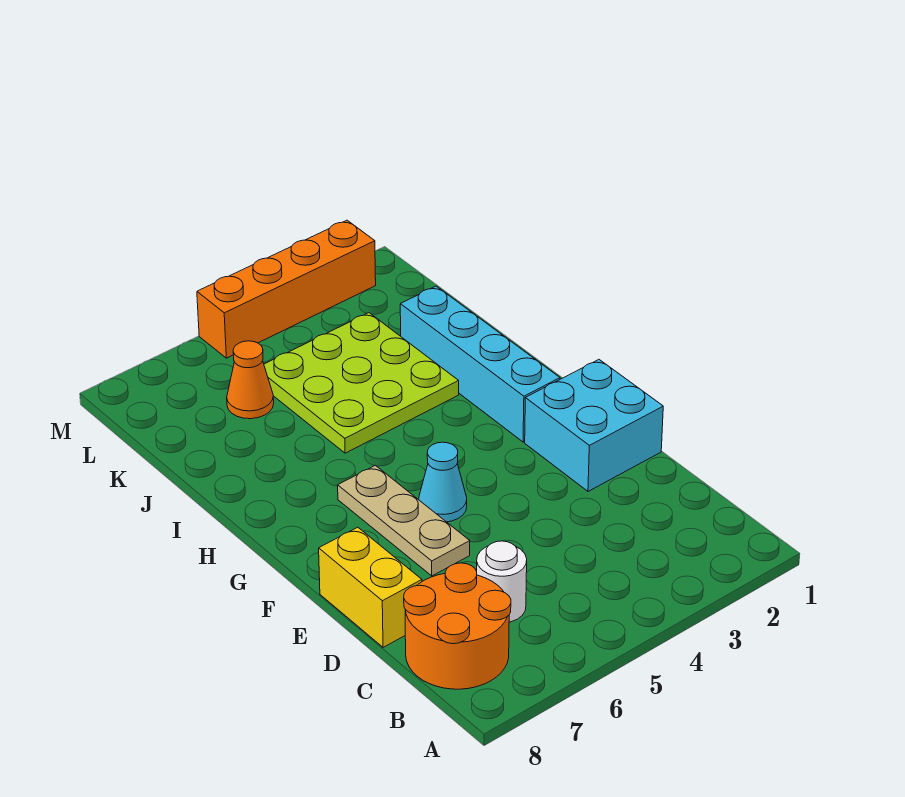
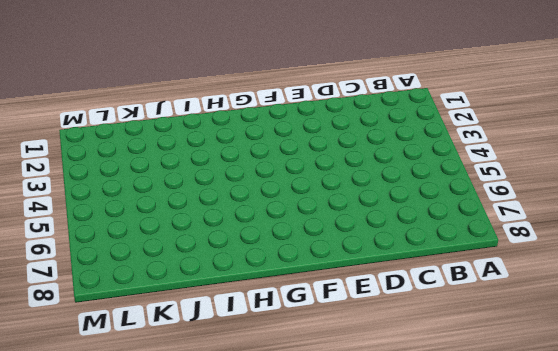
none -> orange round brick B7:C8 level 1
none -> white round brick C6 level 1

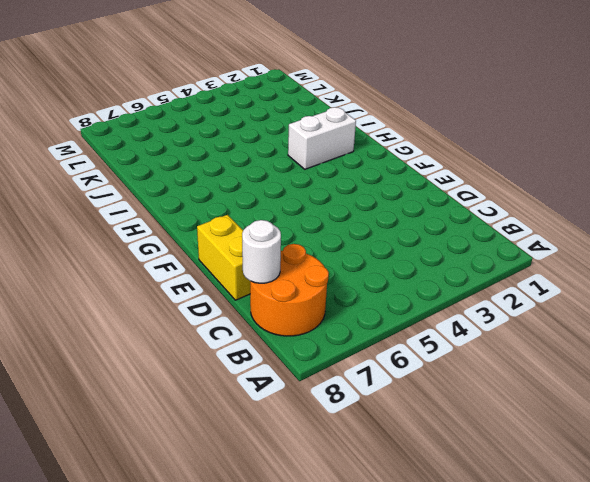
white round brick C8 level 2 -> white round brick C6 level 1
white brick H2:H3 level 1 -> cyan brick G2:J2 level 1
none -> cyan brick E1:F2 level 1
none -> tan plate E6:G6 level 1

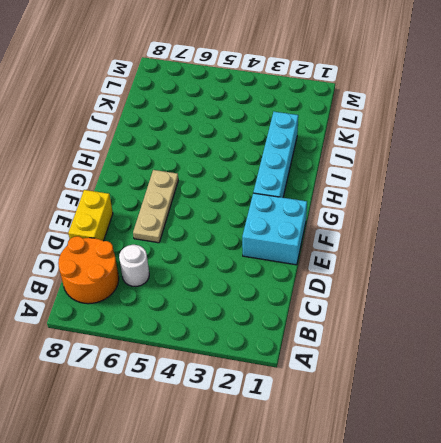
none -> cyan cone F5 level 1
none -> lime plate I3:K5 level 1

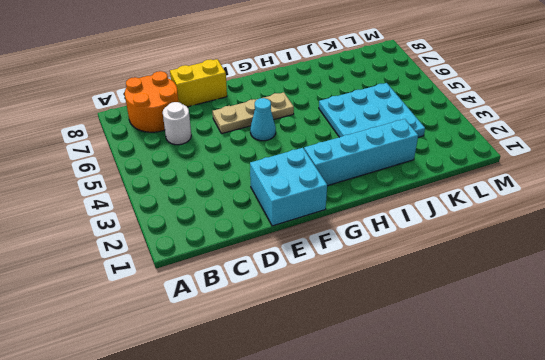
cyan plate I3:K5 level 1 -> lime plate I3:K5 level 1
none -> orange cone K6 level 1
none -> orange brick M2:M5 level 1

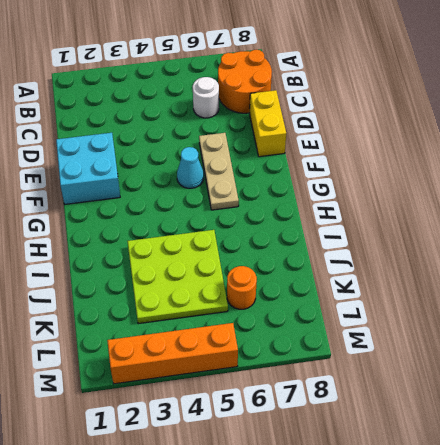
orange round brick K6 level 1 -> orange cone K6 level 1
none -> cyan brick G2:J2 level 1

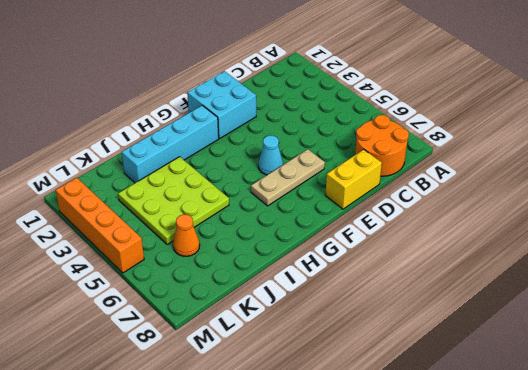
none -> white round brick C6 level 1

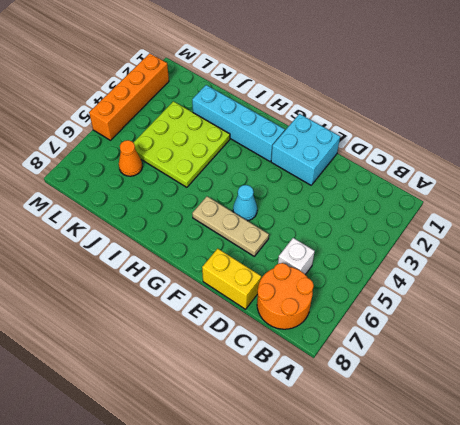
white brick C6 level 1 -> white round brick C6 level 1

